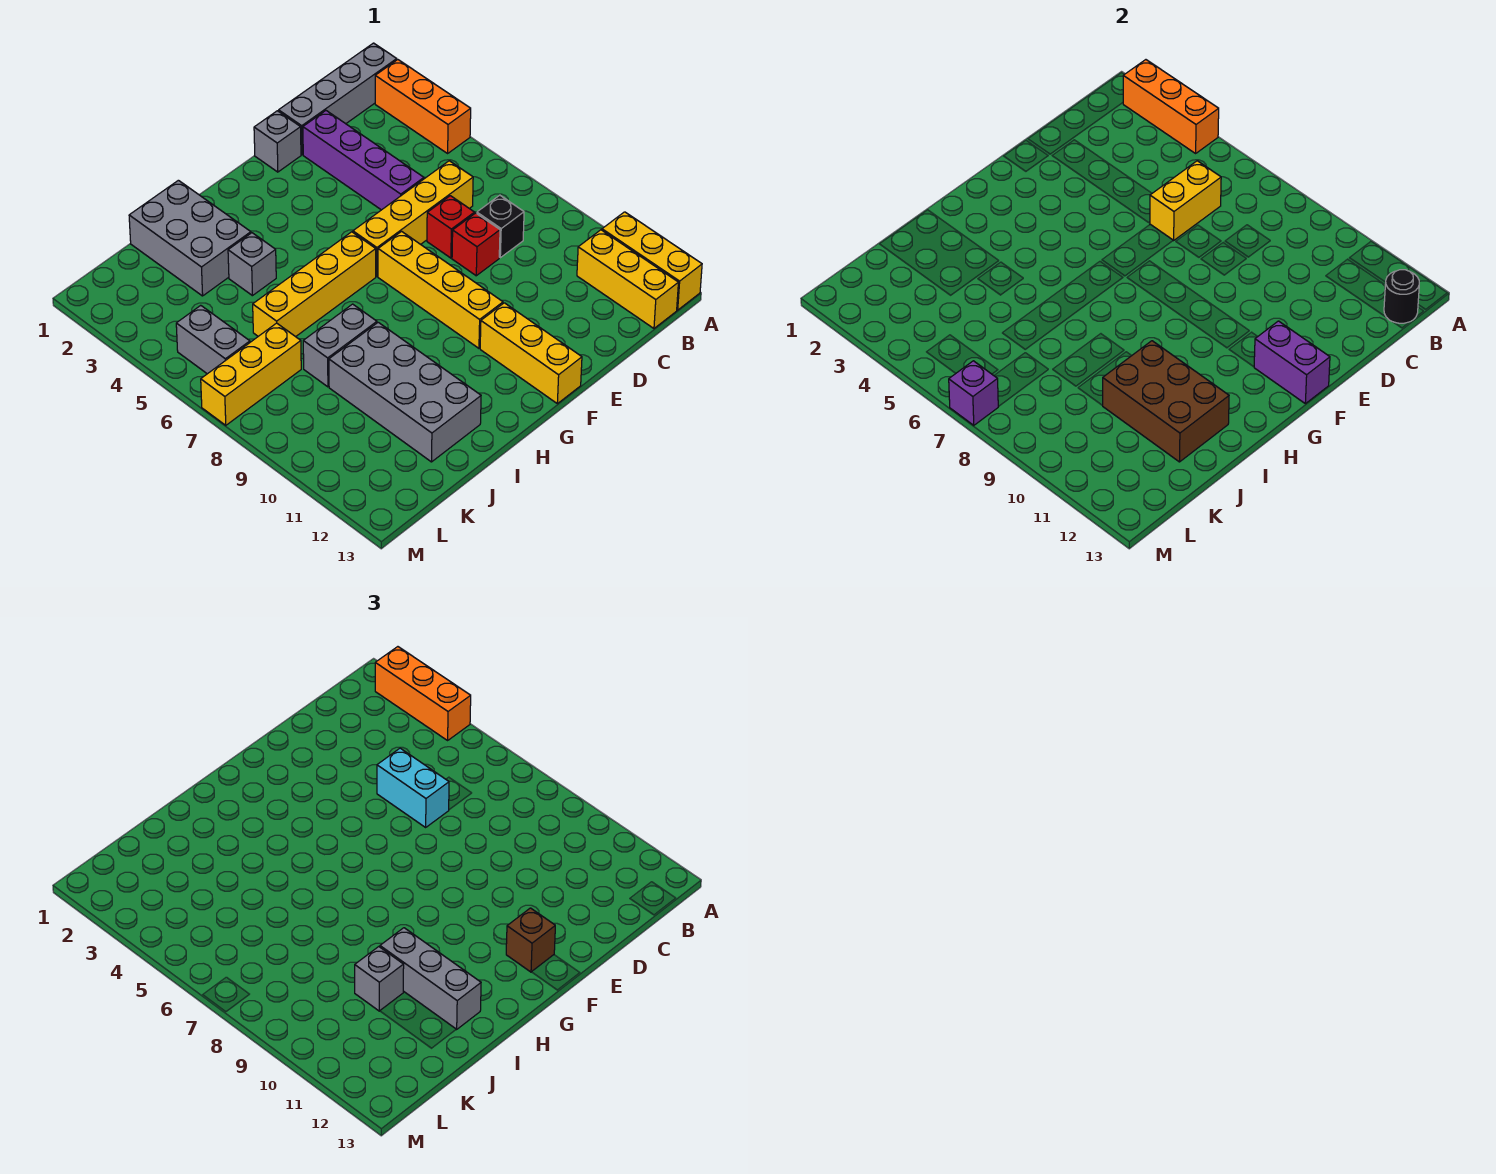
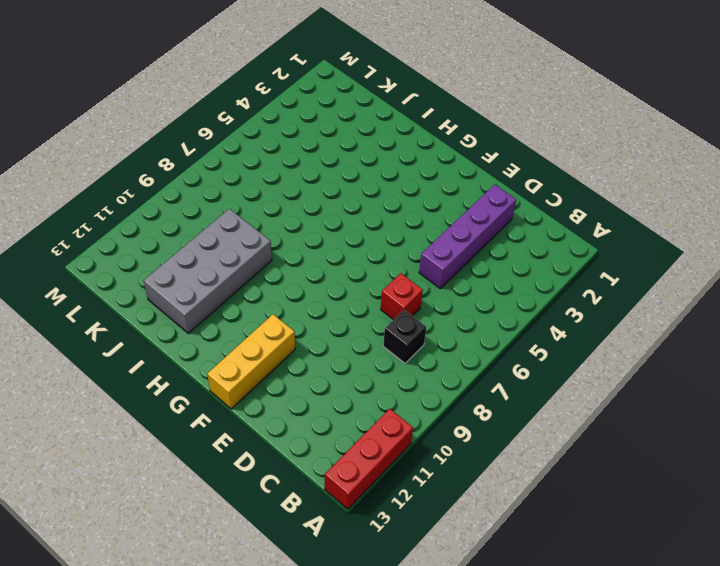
red brick A11:A13 level 1 -> yellow brick A11:A13 level 1
none -> grey brick A1:D1 level 1
none -> orange brick A2:A4 level 1
none -> yellow brick B11:B13 level 1
none -> yellow brick C6:F6 level 1

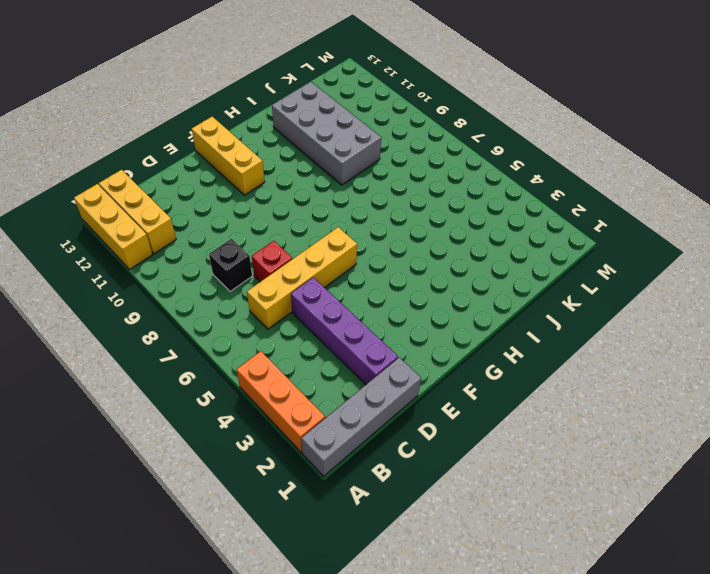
none -> red brick D8 level 1
none -> grey brick E1 level 1
none -> yellow brick F7:F10 level 1
none -> yellow brick G6:J6 level 1

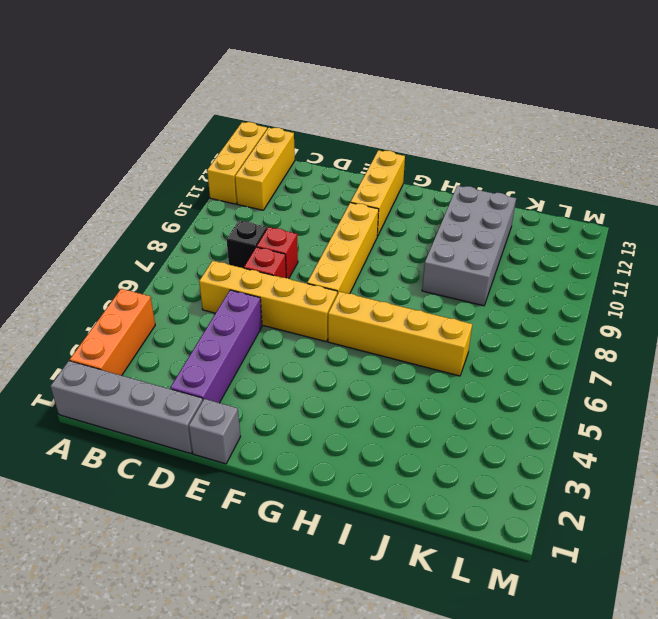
none -> grey brick I1:J3 level 1
none -> grey brick I4 level 1
none -> grey brick I8:J8 level 1
none -> yellow brick K7:M7 level 1

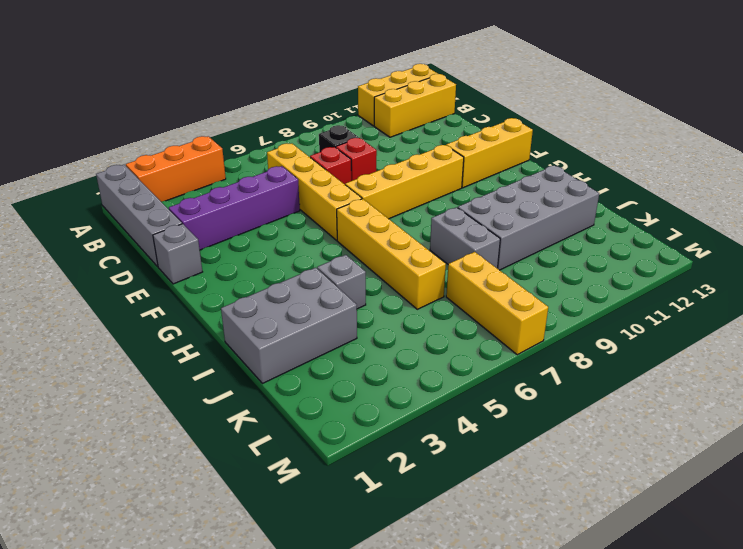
none -> grey brick L5:L6 level 1
none -> orange brick A2:A4 level 2
none -> black round brick B13 level 2
none -> yellow brick C6:D6 level 2

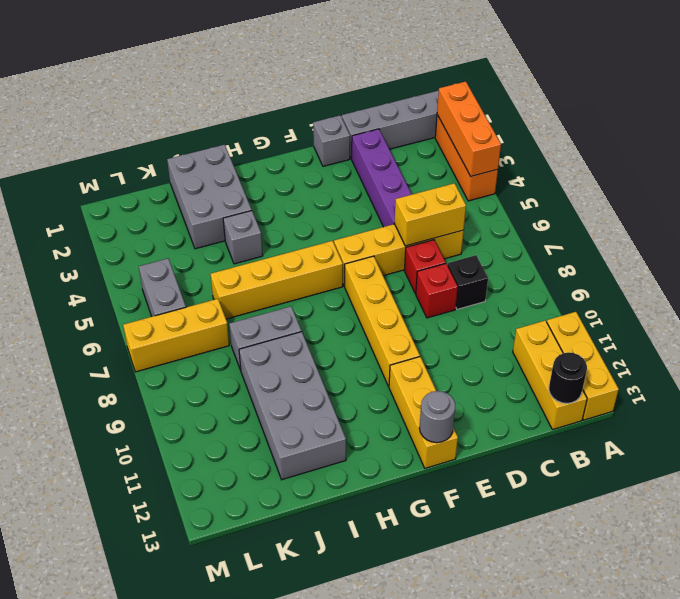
grey round brick F13 level 2 -> purple brick F12:F13 level 2
none -> brown brick I10:J12 level 2
none -> purple brick M7 level 2
none -> orange brick A2:A4 level 3
none -> cyan brick D5:D6 level 3

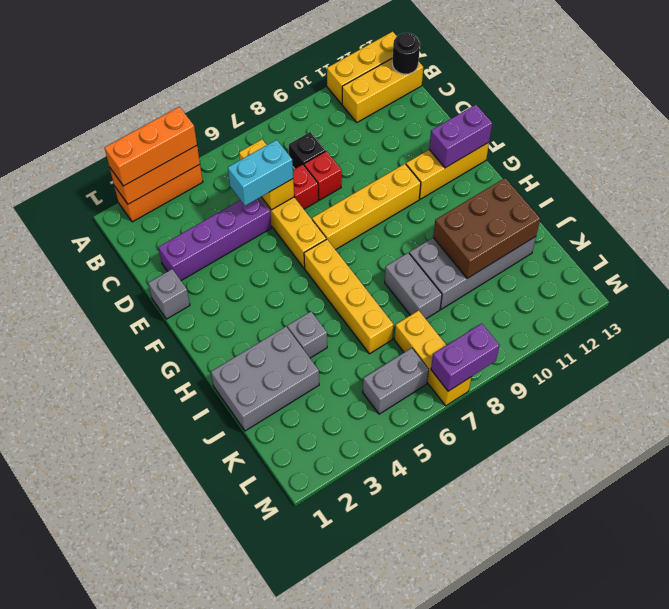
purple brick M7:M8 level 2 -> purple brick M7 level 2
none -> grey brick A1:D1 level 1
none -> brown brick F12 level 3
none -> grey brick I10:I12 level 3
none -> grey brick J10 level 3

